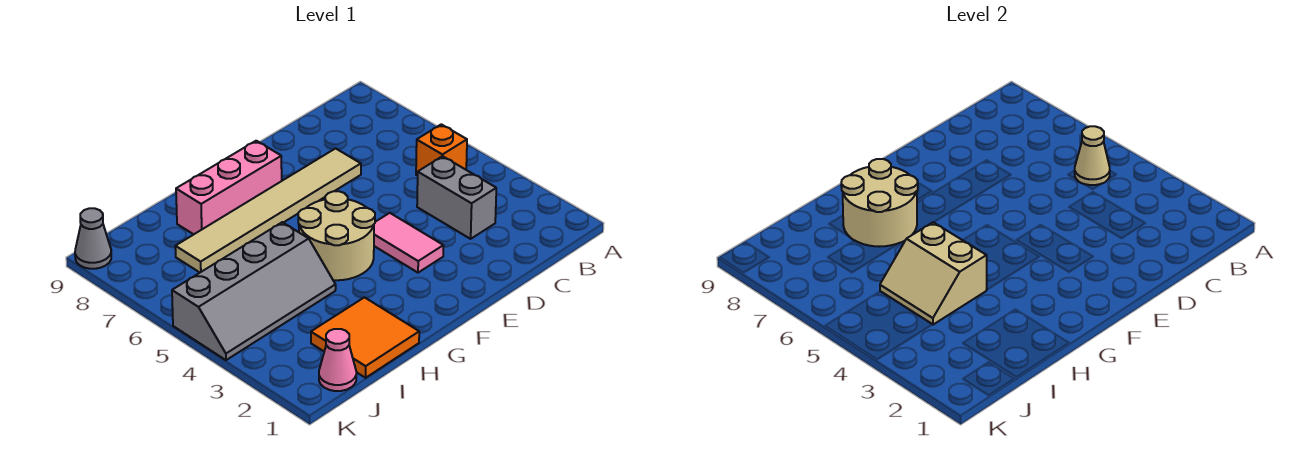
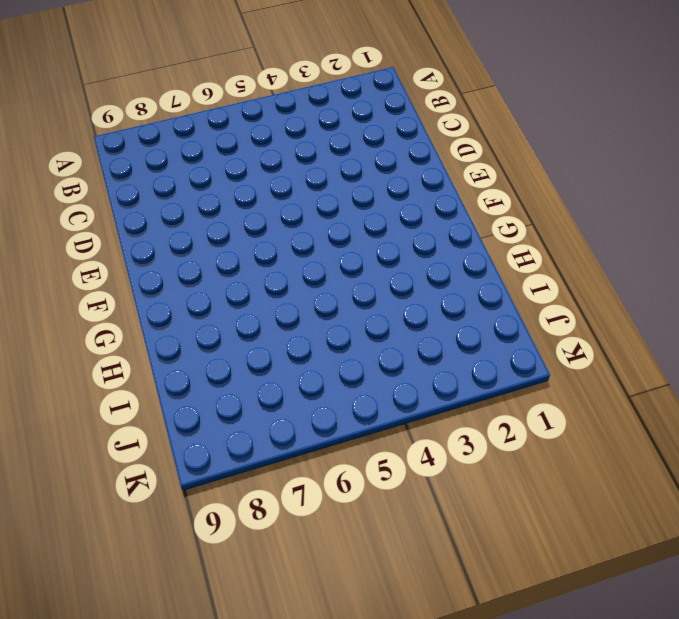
none -> orange brick B5 level 1
none -> grey brick C3:C4 level 1
none -> tan tile D7:I7 level 1

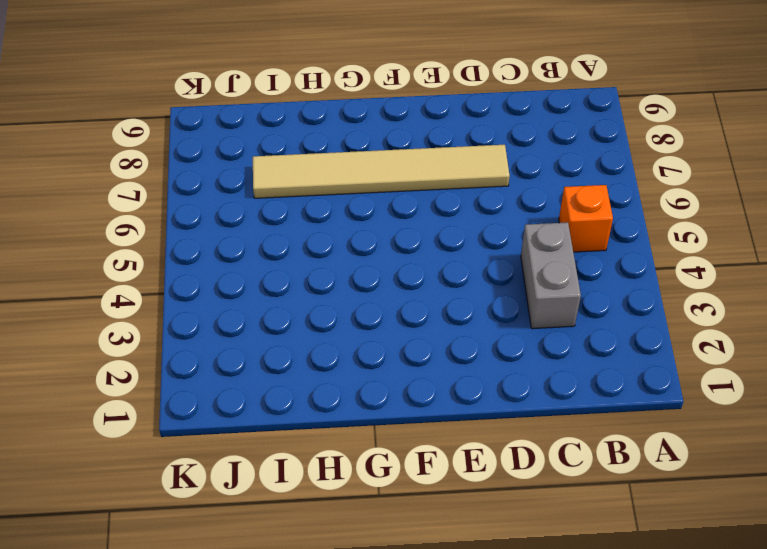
none -> pink tile E3:E4 level 1
none -> tan round brick F4:G5 level 1
none -> pink brick F8:H8 level 1

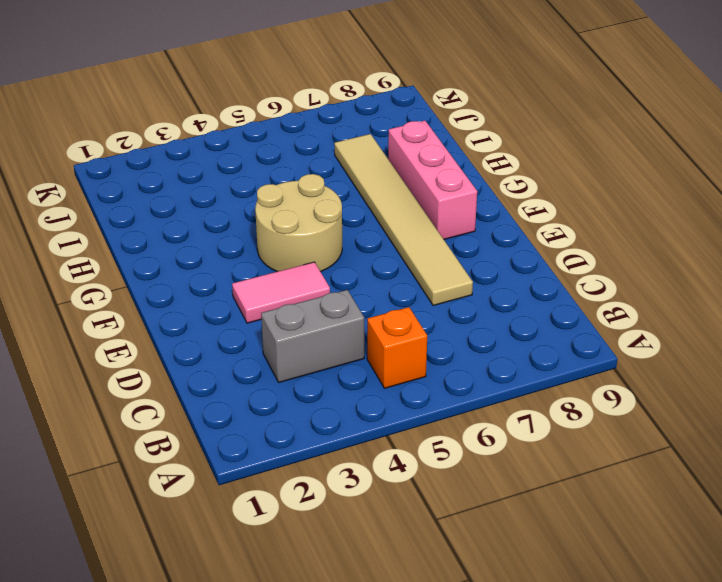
none -> orange tile H1:I2 level 1
none -> grey slope H4:K5 level 1 top 5
none -> pink cone J1 level 1

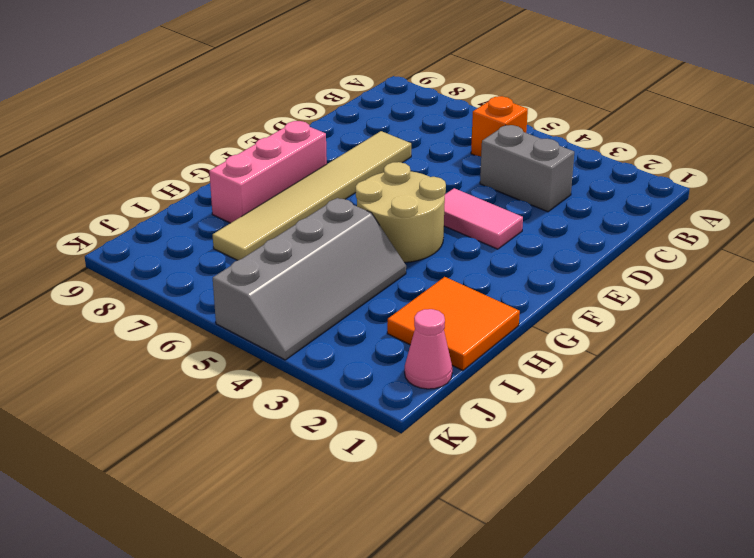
none -> grey cone K9 level 1
none -> tan cone B5 level 2
none -> tan round brick G7:H8 level 2

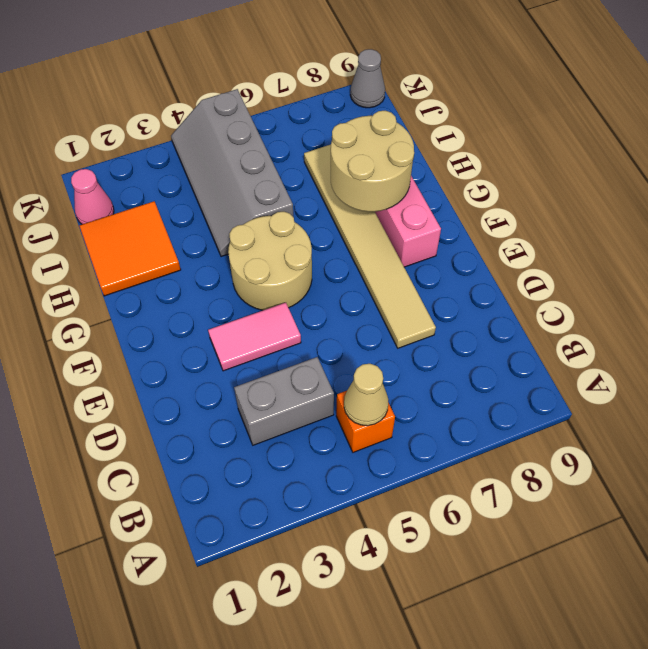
none -> tan slope H4:I5 level 2 top H

